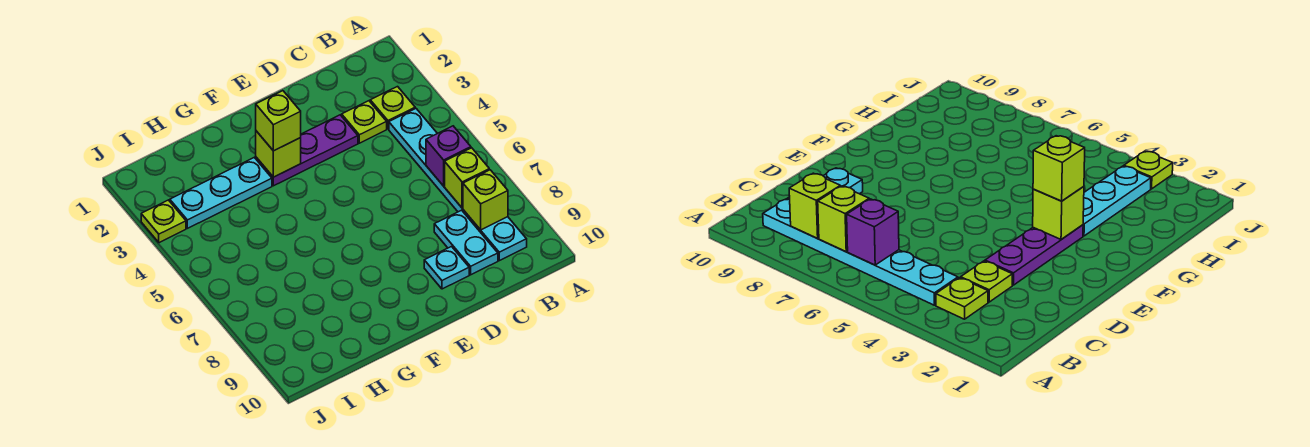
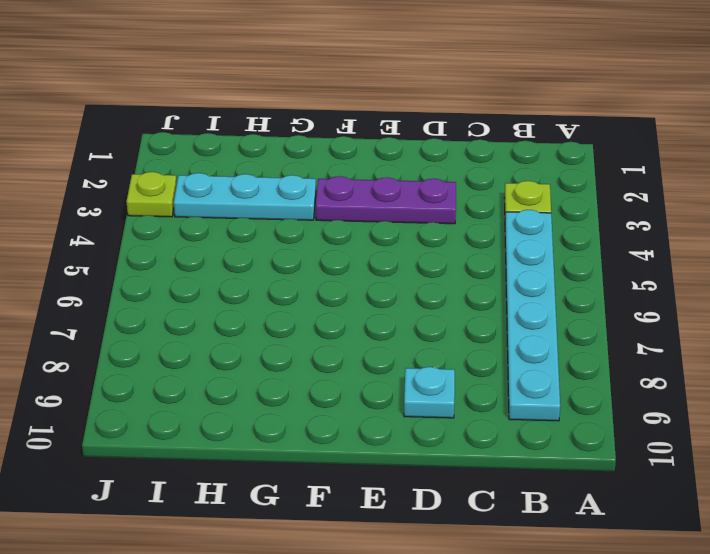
none -> lime plate C3 level 1
none -> cyan plate C8:C9 level 1
none -> purple brick B6 level 2

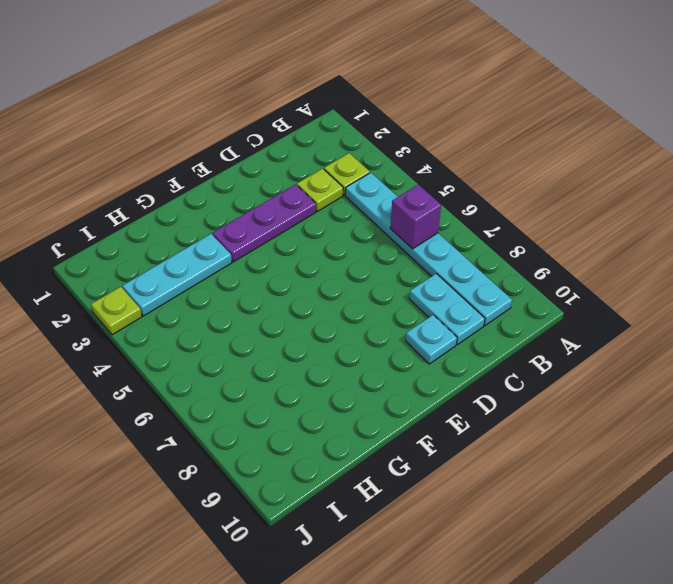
none -> lime brick B7 level 2
none -> lime brick B8 level 2
none -> lime brick F3 level 2

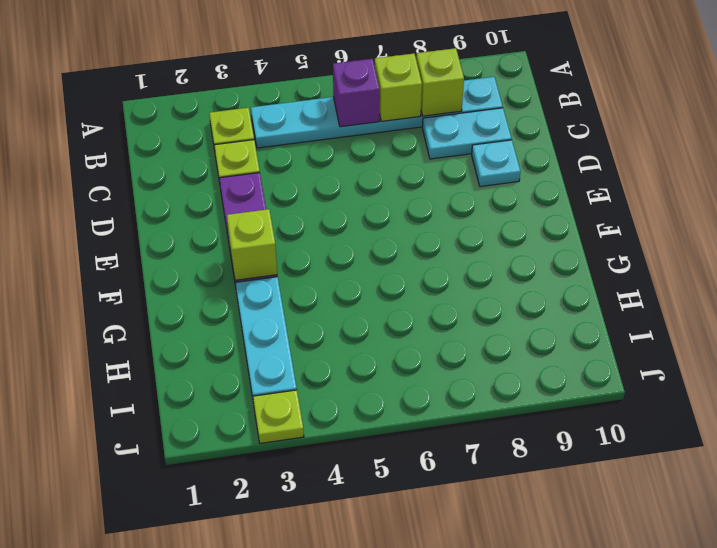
none -> lime brick F3 level 3

